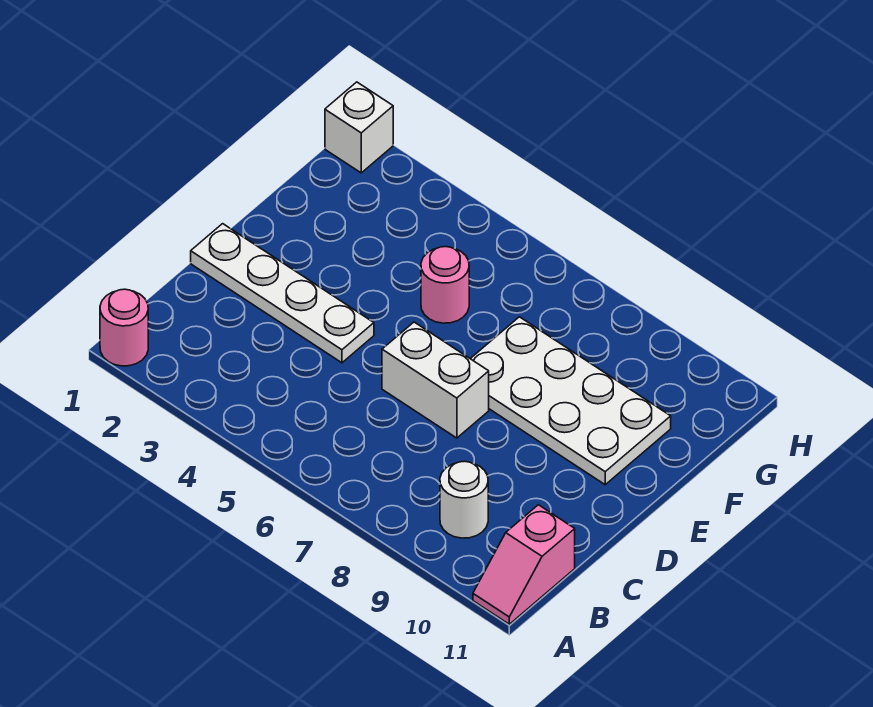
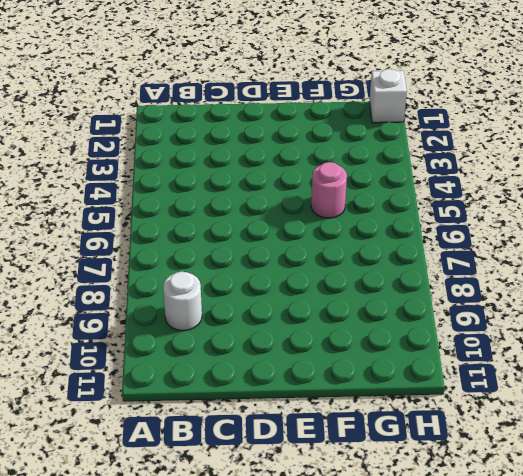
none -> pink round brick A1 level 1
none -> pink slope A11:B11 level 1 top B

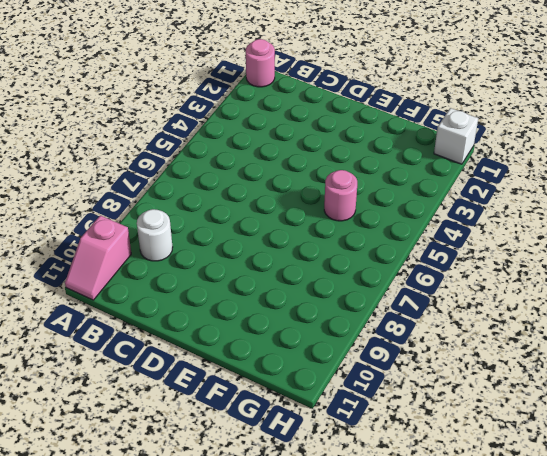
pink slope A10:A11 level 1 top 10 -> pink slope A11:B11 level 1 top B
none -> white plate D1:D4 level 1
none -> white brick D6:D7 level 1

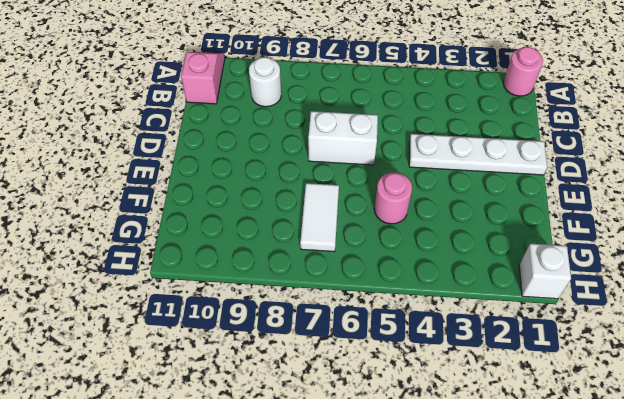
white tile F7:G7 level 1 -> white plate E7:F10 level 1

